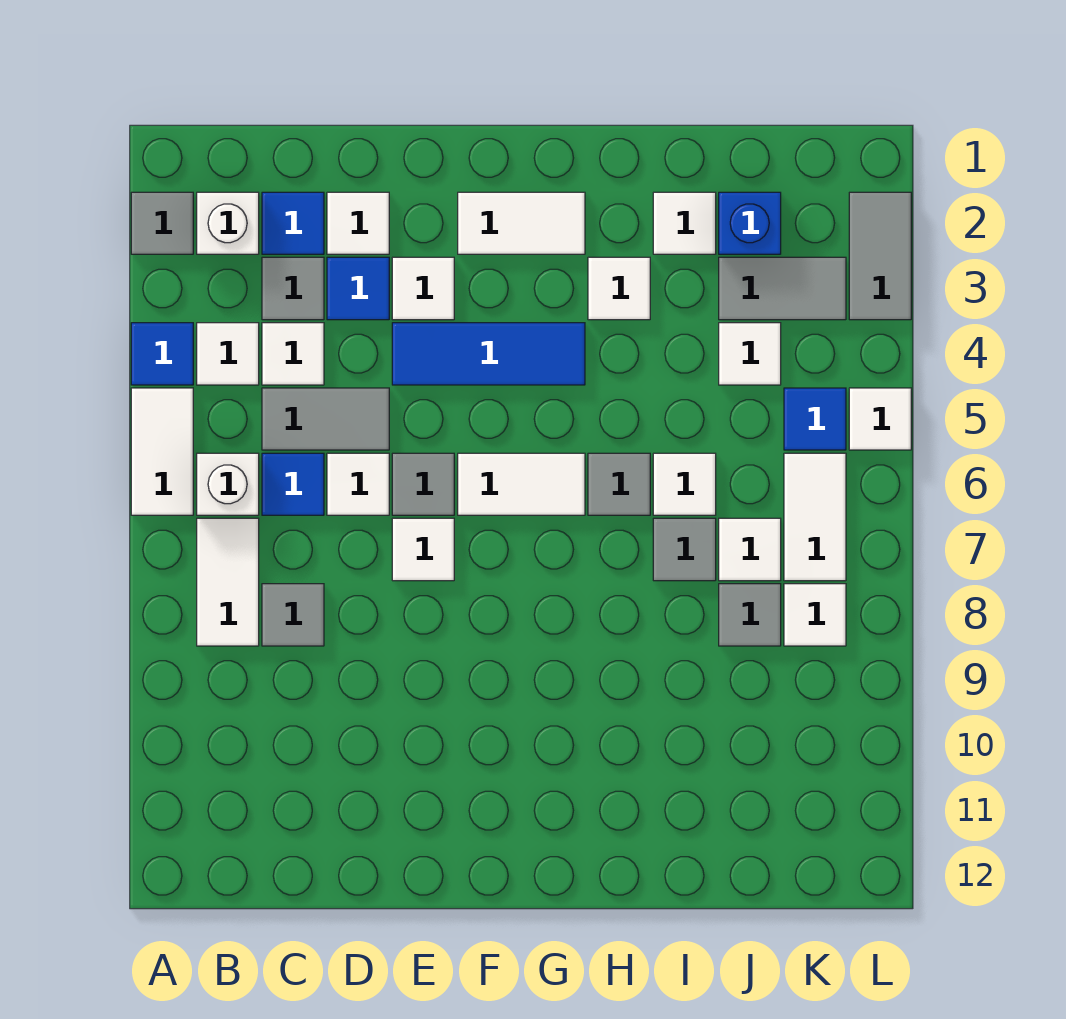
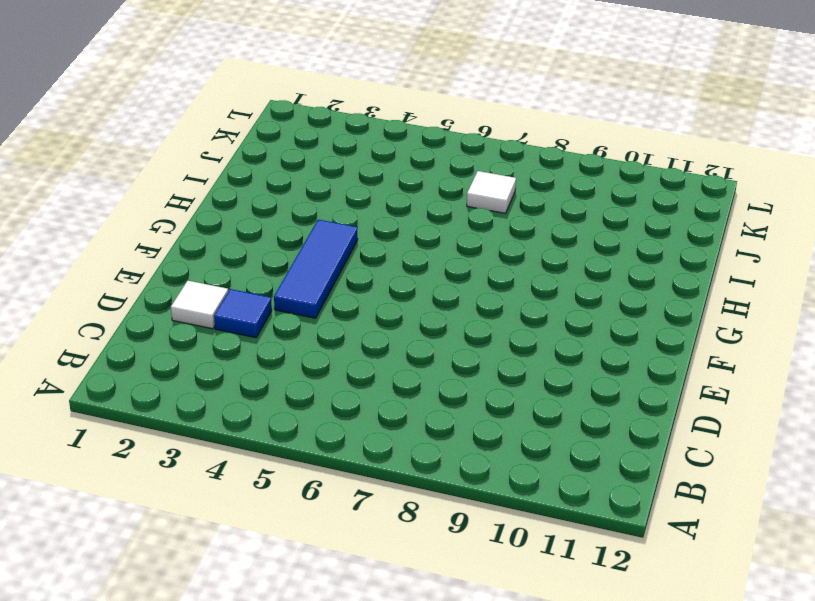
none -> grey tile A2 level 1
none -> blue tile A4 level 1
none -> white tile A5:A6 level 1
none -> white brick B2 level 1

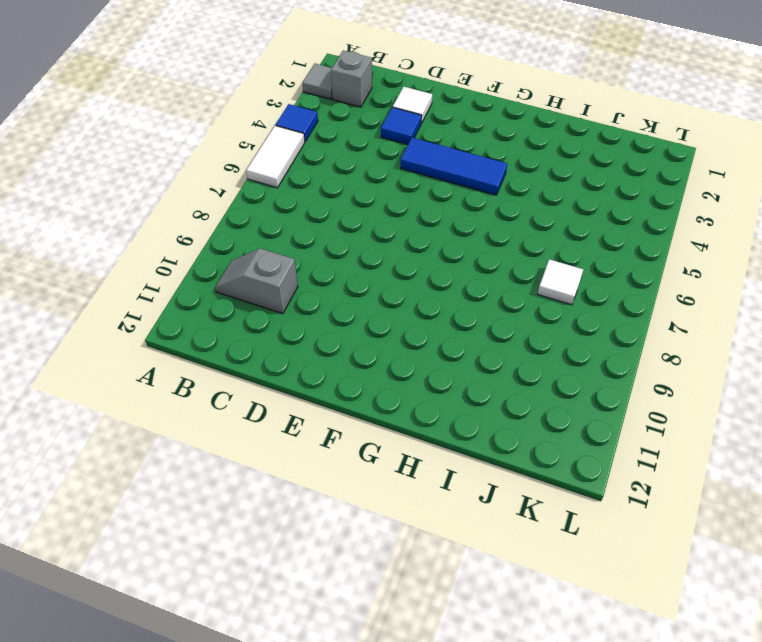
grey brick B2 level 1 -> white brick B2 level 1
grey slope B10:C10 level 1 top C -> none
none -> white tile B4 level 1
none -> white brick B6 level 1
none -> white tile B7:B8 level 1
none -> blue tile C2 level 1

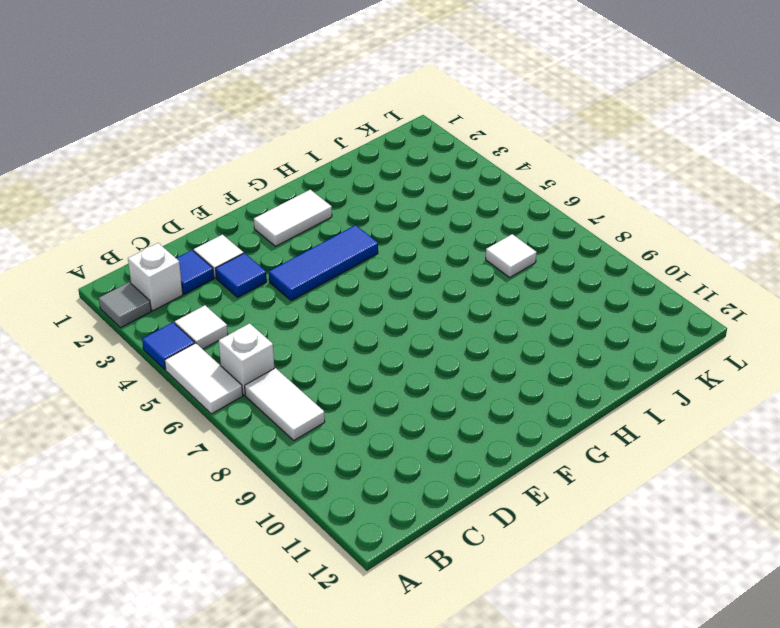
none -> grey tile C3 level 1
none -> white tile C4 level 1
none -> grey tile C5:D5 level 1
none -> blue tile C6 level 1

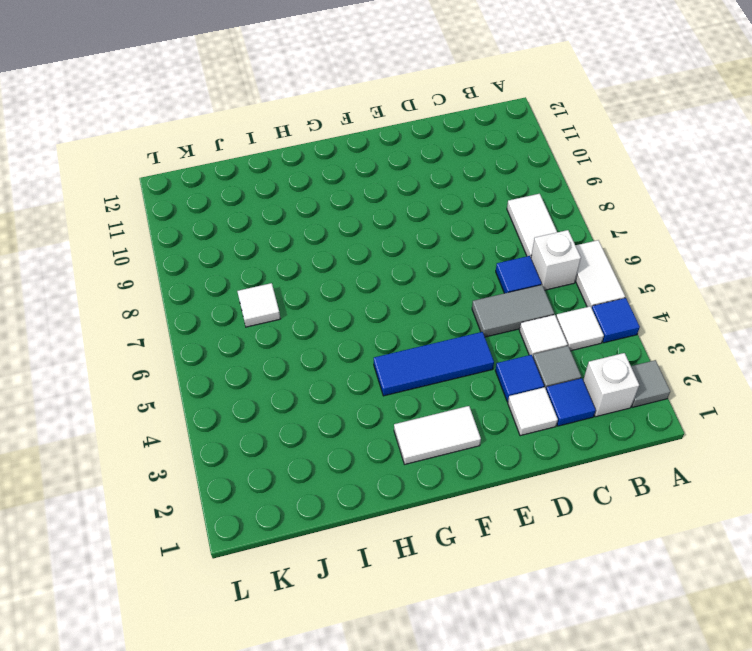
none -> grey tile C8 level 1
none -> white tile D6 level 1
none -> white tile E3 level 1
none -> grey tile E6 level 1

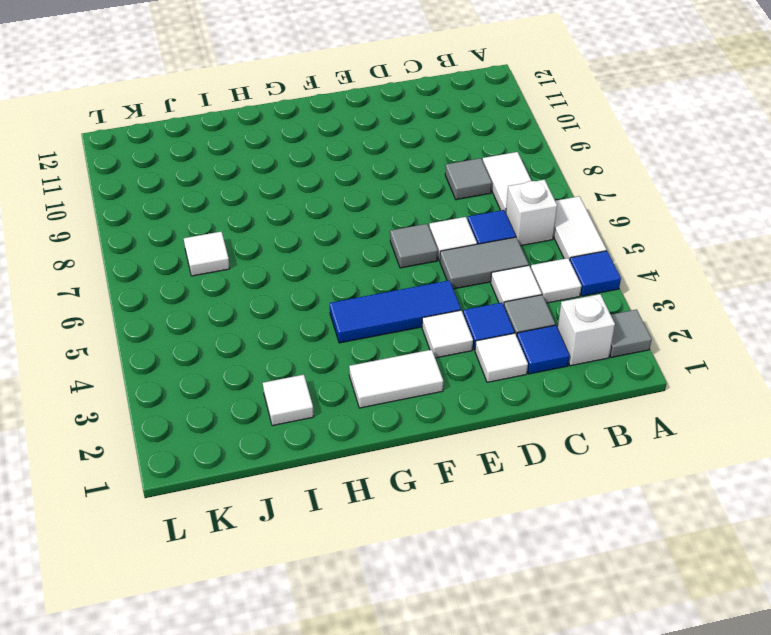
none -> white tile E7 level 1
none -> white tile F6:G6 level 1
none -> white tile H3 level 1
none -> grey tile H6 level 1

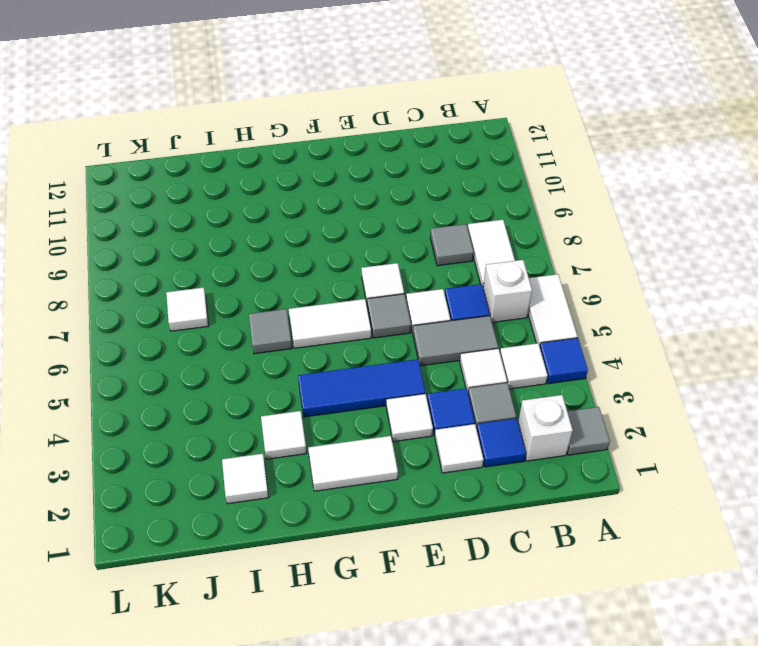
none -> white tile I6 level 1
none -> grey tile I7 level 1
none -> blue brick J2 level 1
none -> grey tile J3:K3 level 1

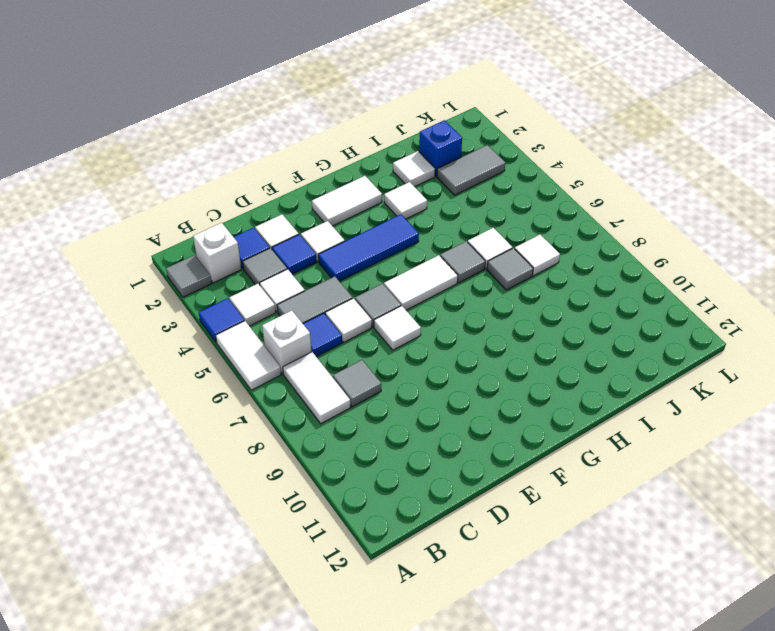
none -> white tile J4 level 1
none -> grey tile J8 level 1
none -> blue tile K5 level 1
none -> white tile K6:K7 level 1

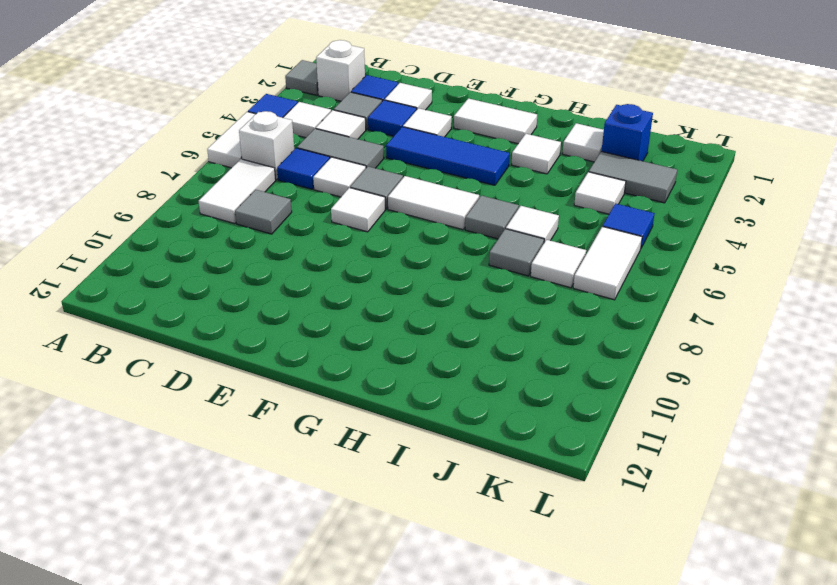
none -> grey tile J8 level 1
none -> white tile K8 level 1
none -> grey tile L2:L3 level 1
none -> white tile L5 level 1

